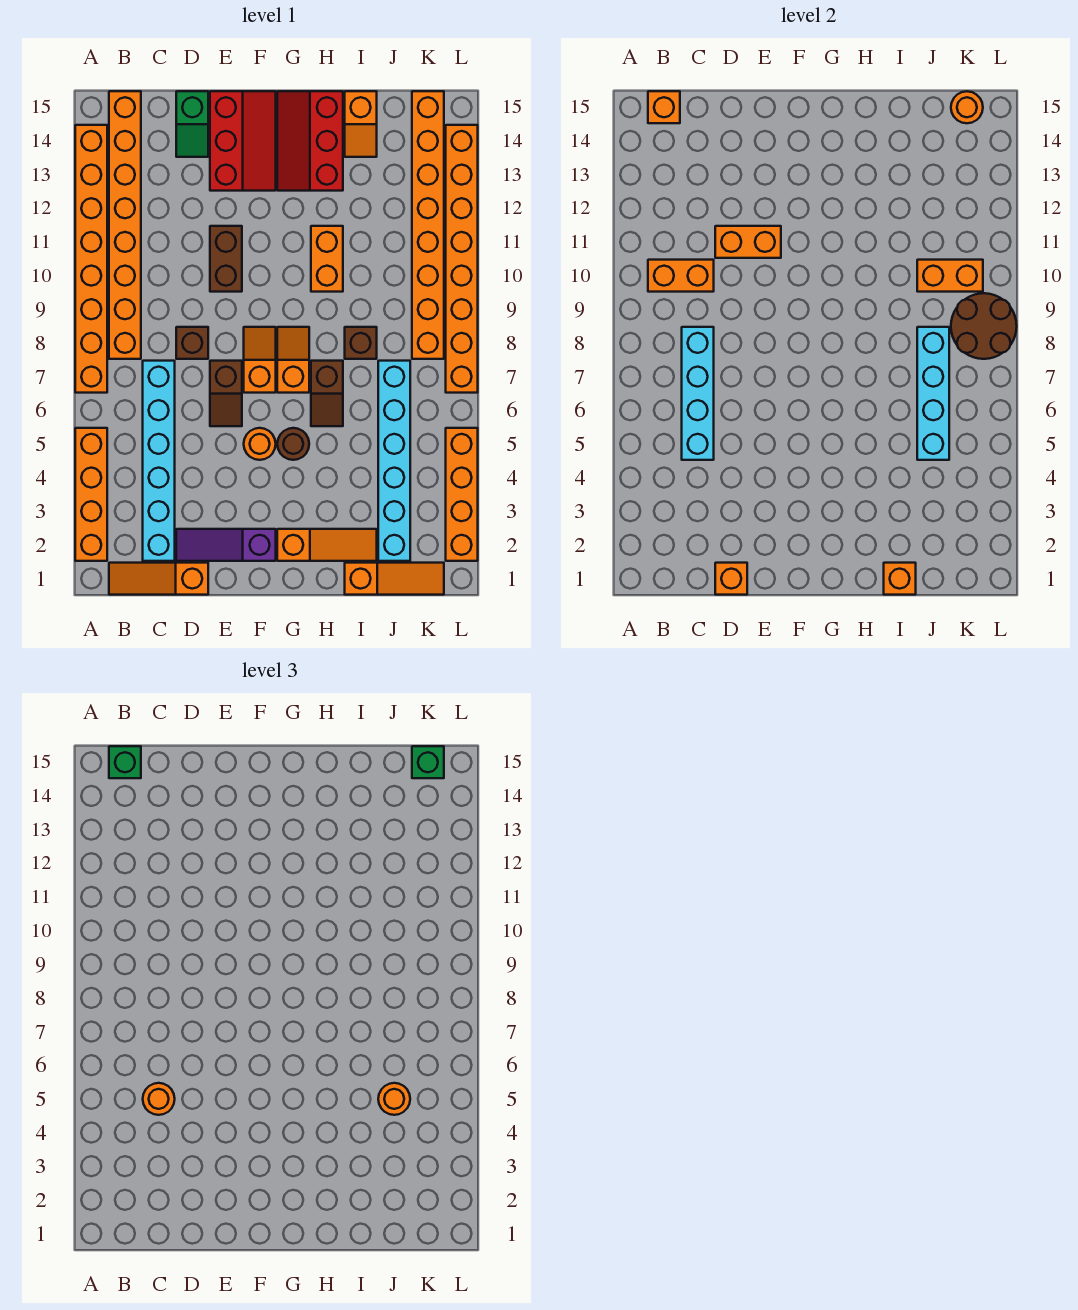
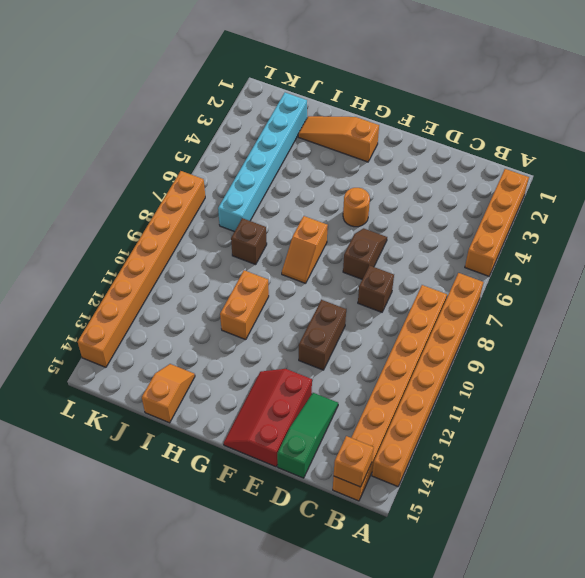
green slope D13:D15 level 1 top 15 -> green slope D14:D15 level 1 top 15
none -> orange slope B1:D1 level 1 top D
none -> cyan brick C2:C7 level 1
none -> purple slope D2:F2 level 1 top F
none -> orange slope F7:F8 level 1 top 7

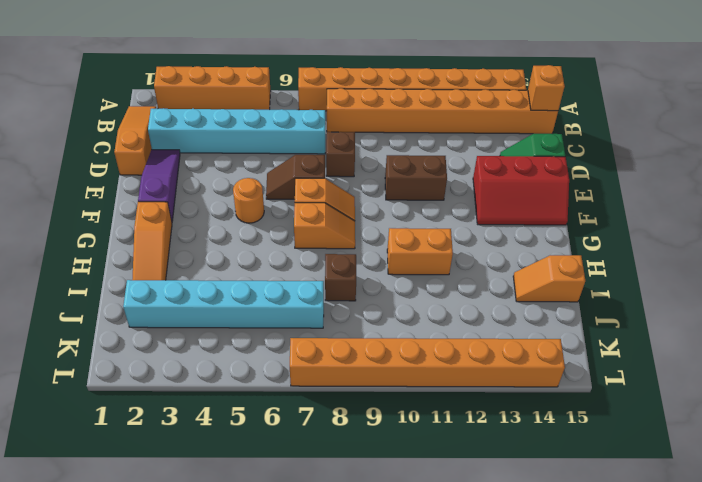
none -> brown round brick G5 level 1
none -> red slope G13:H15 level 1 top H
none -> brown slope H6:H7 level 1 top 7
none -> orange slope I1:K1 level 1 top I

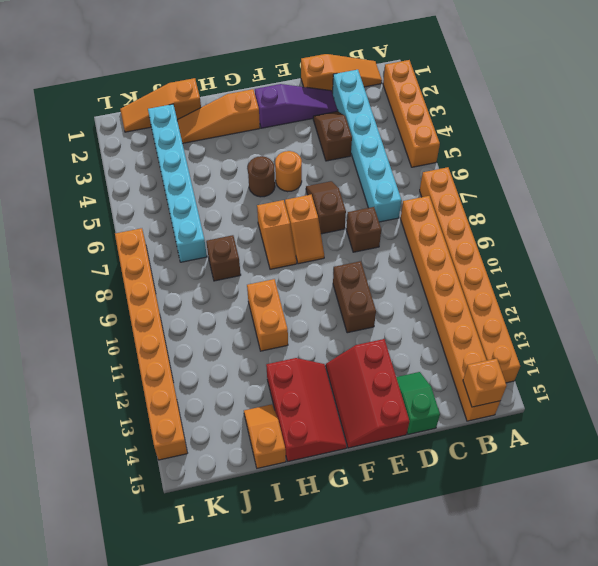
brown slope D3:D4 level 1 top 4 -> brown slope H6:H7 level 1 top 7
none -> orange brick K8:K15 level 1
none -> orange brick L2:L5 level 1
none -> orange brick B10:C10 level 2
none -> cyan brick C5:C8 level 2

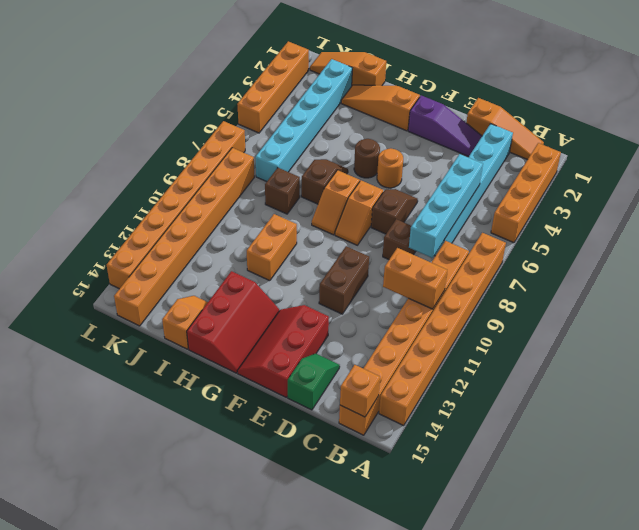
none -> orange brick D1 level 2
none -> orange brick D11:E11 level 2
none -> orange brick I1 level 2
none -> cyan brick J5:J8 level 2

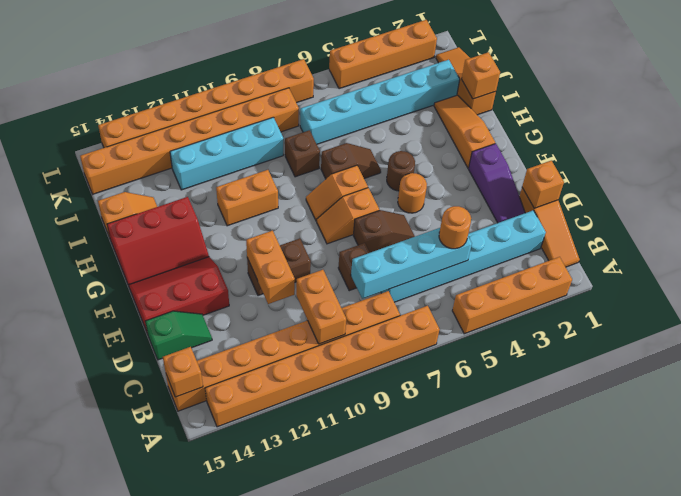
cyan brick J9:J12 level 1 -> cyan brick J5:J8 level 2
none -> orange brick J10:K10 level 2
none -> brown round brick K8:L9 level 2
none -> orange round brick K15 level 2
none -> green brick B15 level 3

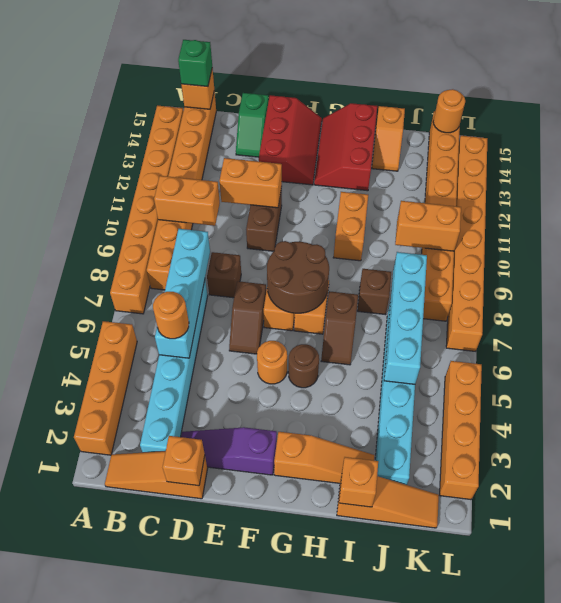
brown round brick F7:G8 level 2 -> brown round brick K8:L9 level 2
none -> orange round brick J5 level 3
none -> green brick K15 level 3

